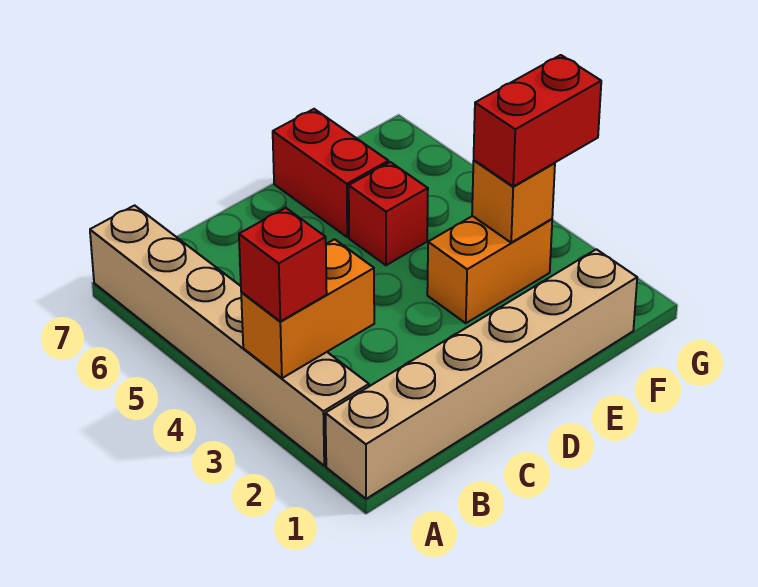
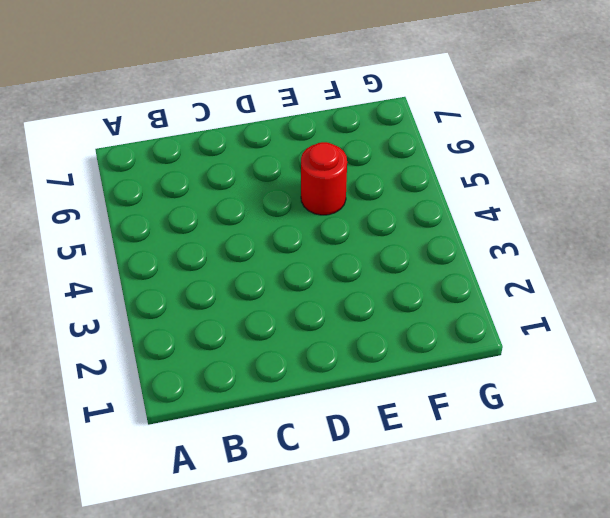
red round brick E5 level 1 -> red brick E5 level 1
none -> tan brick A1:F1 level 1
none -> tan brick A2:A7 level 1

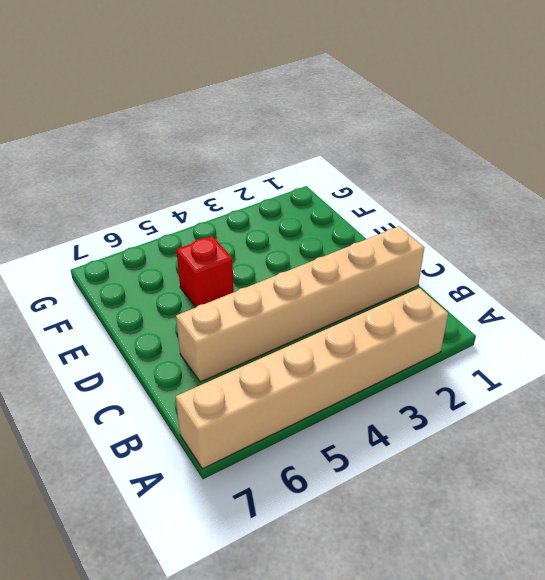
tan brick C1:C6 level 1 -> tan brick A1:F1 level 1
none -> orange brick E3:F3 level 1
none -> red brick E6:E7 level 1

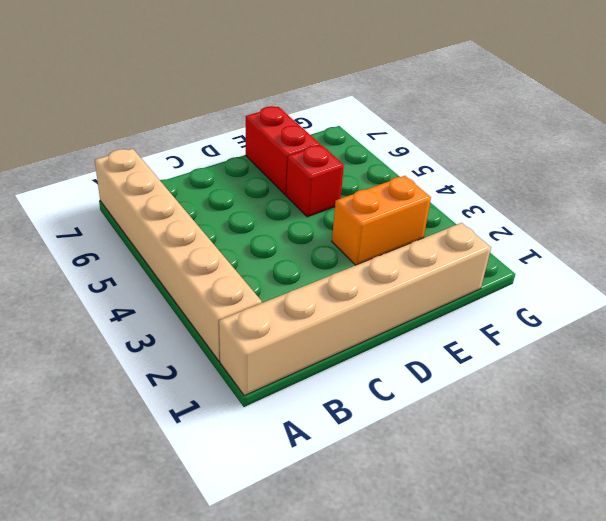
none -> orange brick A3:B3 level 2
none -> orange brick F3 level 2

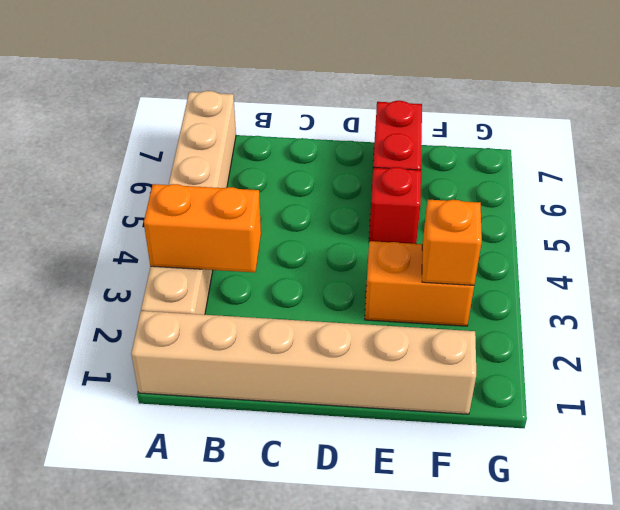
none -> red brick A3 level 3
none -> red brick F3:G3 level 3

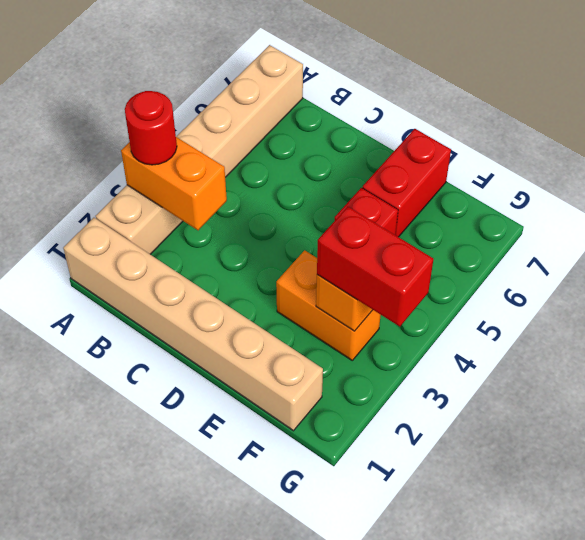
red round brick A3 level 3 -> red brick A3 level 3

